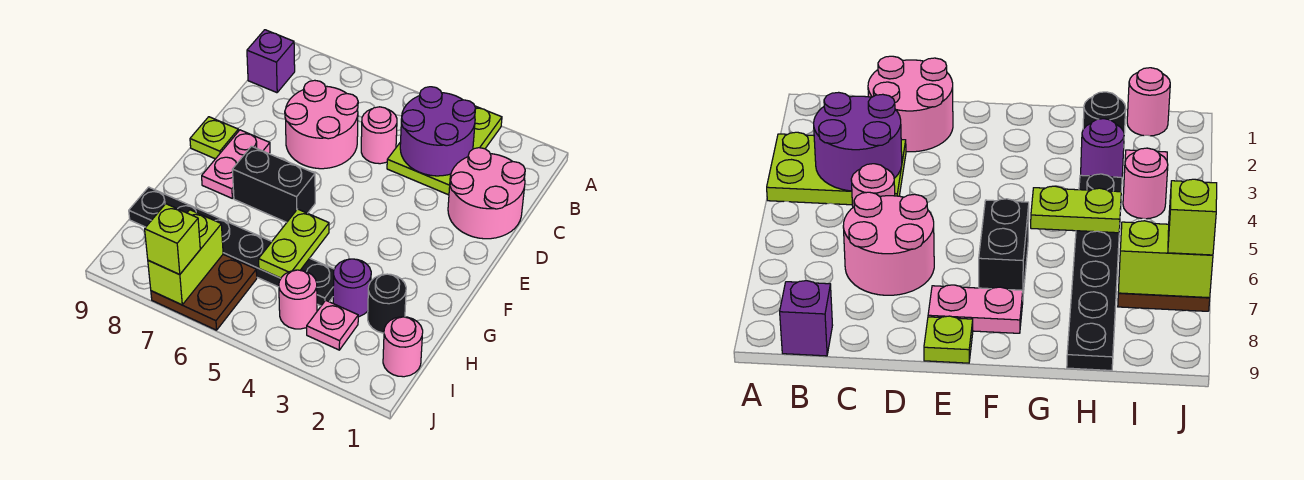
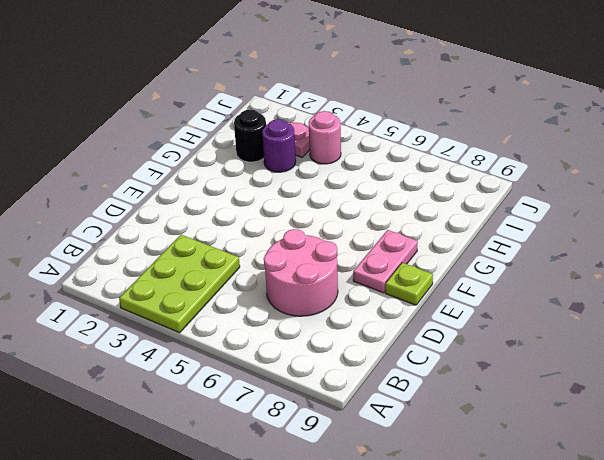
none -> purple brick B9 level 1
none -> pink round brick C1:D2 level 1
none -> pink round brick C5 level 1

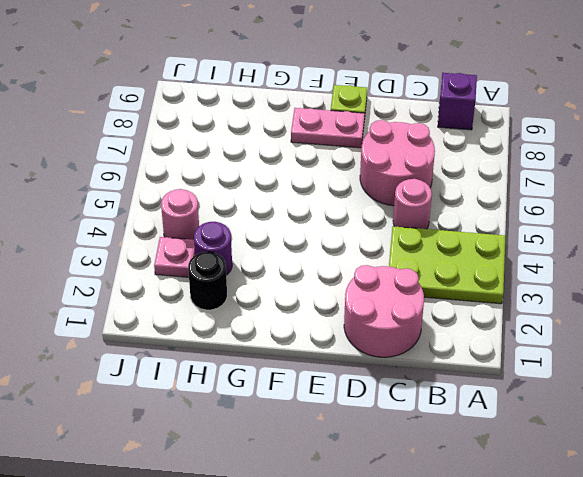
none -> black brick F6:F7 level 1
none -> black plate H4:H9 level 1
none -> pink round brick I1 level 1

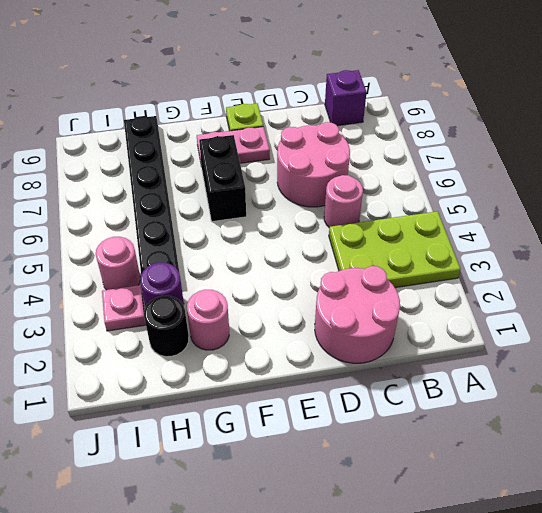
pink round brick G2 level 1 -> pink round brick I1 level 1
none -> brown plate I6:J7 level 1
none -> purple round brick B3:C4 level 2
none -> lime plate G5:H5 level 2

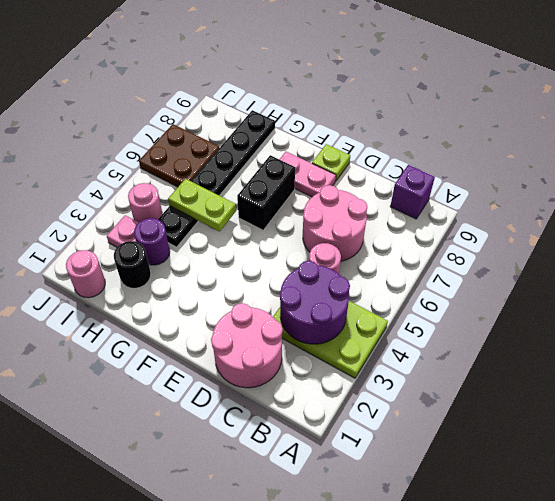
none -> lime brick I7:J7 level 2
none -> lime brick J7 level 3

